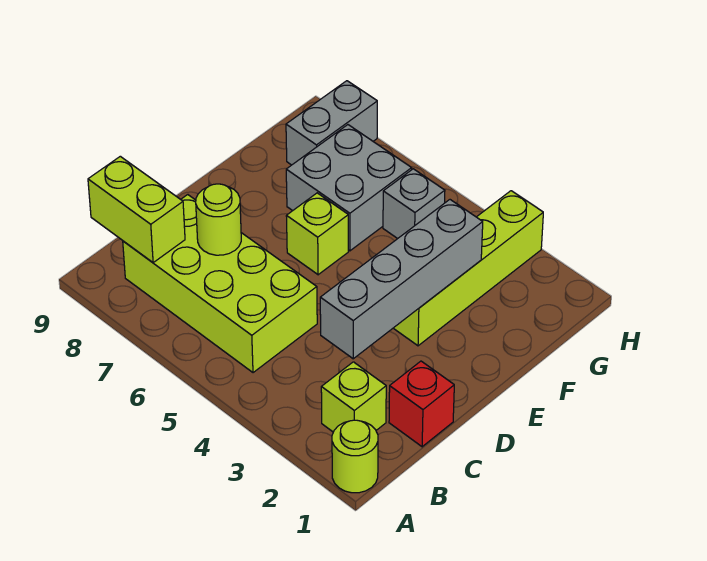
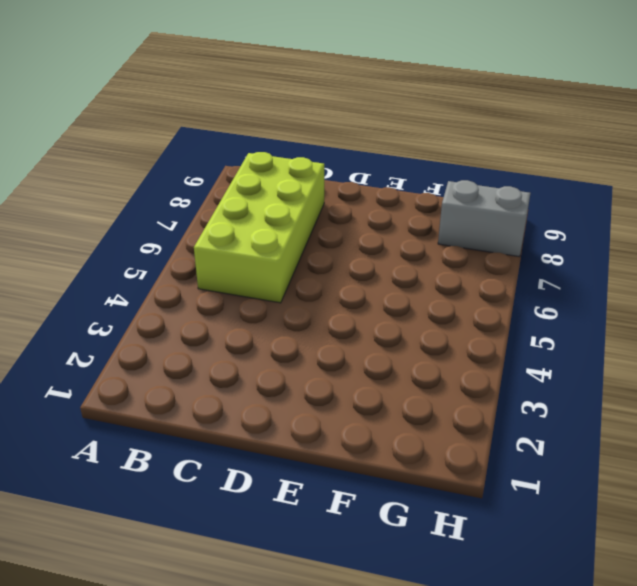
none -> lime round brick A1 level 1
none -> lime brick B2 level 1
none -> red brick C1 level 1

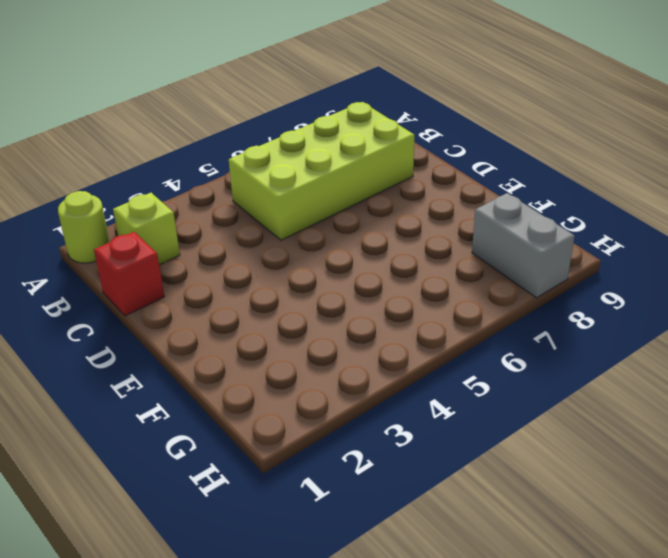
none -> lime brick E3:H3 level 1
none -> lime brick E6 level 1
none -> grey brick F6:G7 level 1

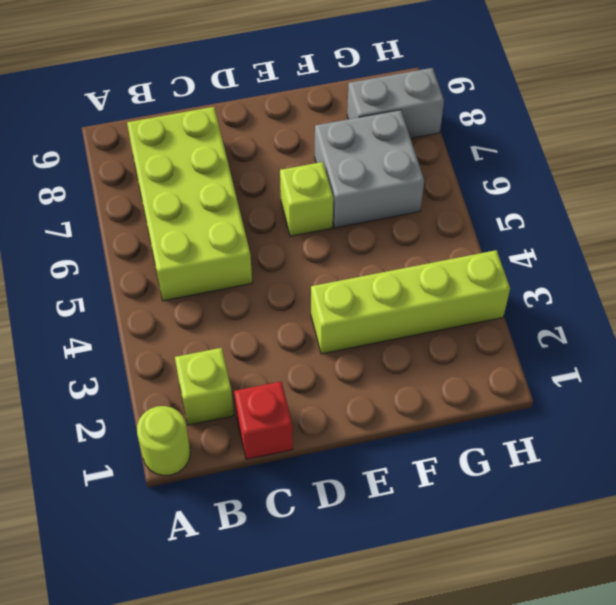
none -> grey brick G5 level 1
none -> lime brick B8:B9 level 2
none -> grey brick C3:F3 level 2

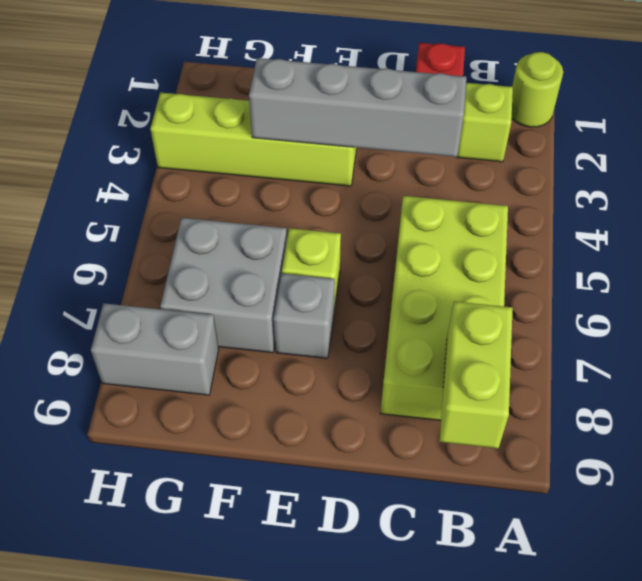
grey brick E7 level 1 -> grey brick G5 level 1
none -> lime round brick C7 level 2

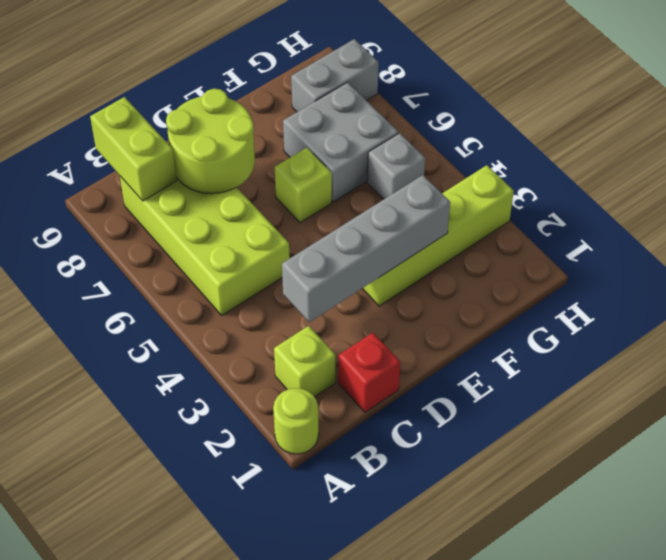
lime round brick C7:D8 level 2 -> lime round brick C7 level 2

